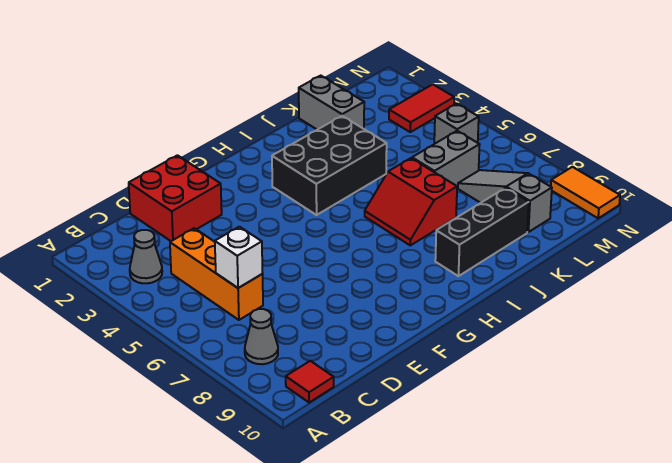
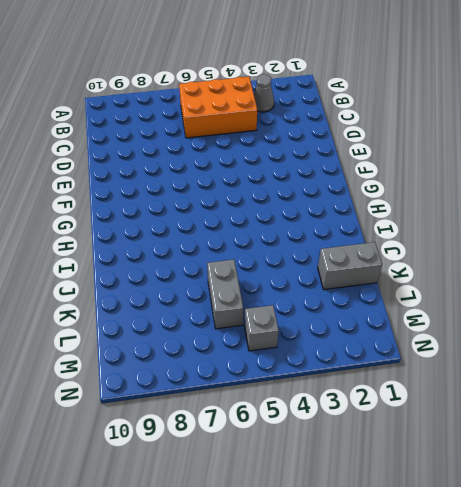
orange brick B4:C6 level 1 -> orange brick C4:C6 level 1
none -> grey cone B8 level 1
none -> red tile B10 level 1
none -> red brick D1:E2 level 1

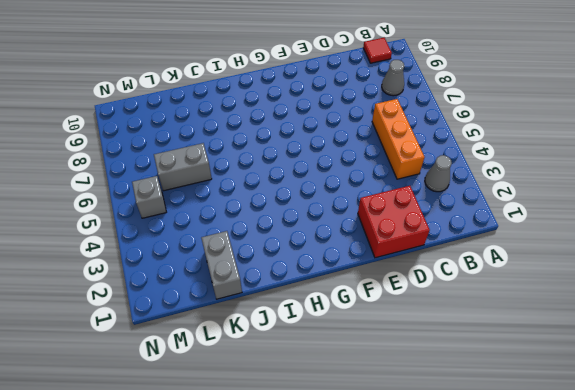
none -> black brick H3:J4 level 1
none -> red slope I6:J7 level 1 top J
none -> black brick I9:K9 level 1

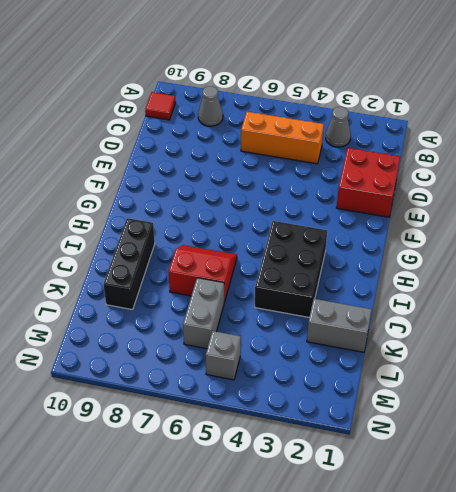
none -> grey slope L7:L9 level 1 top 9
none -> red tile M3:N3 level 1
none -> orange tile N9:N10 level 1

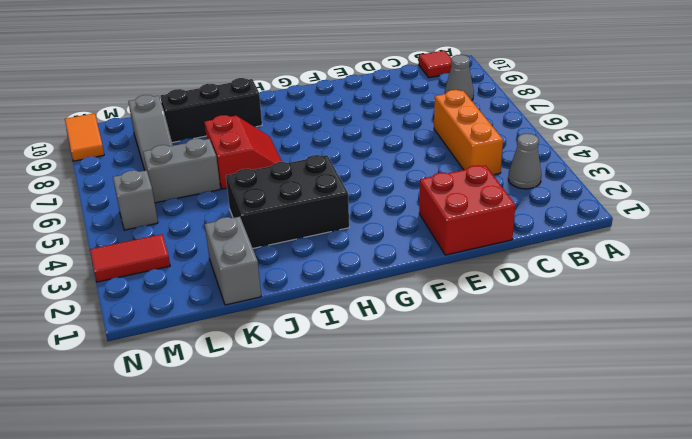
none -> white brick C6 level 2

